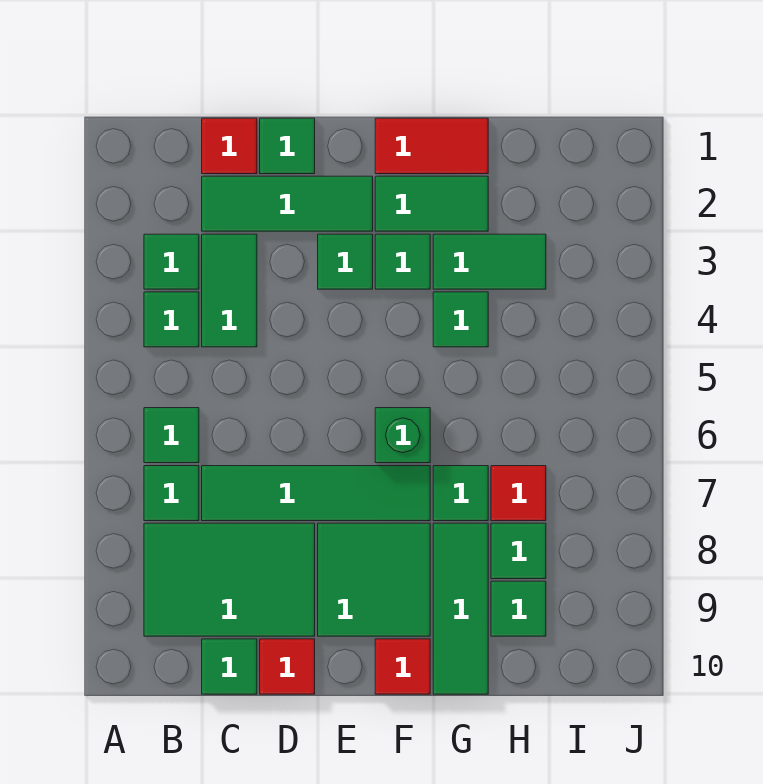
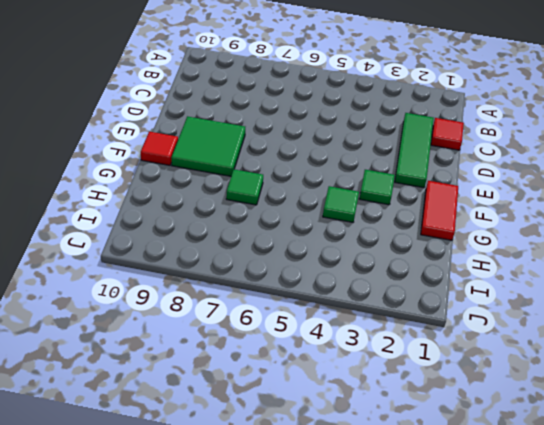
none -> green tile B3 level 1
none -> green tile B4 level 1
none -> green tile B6 level 1

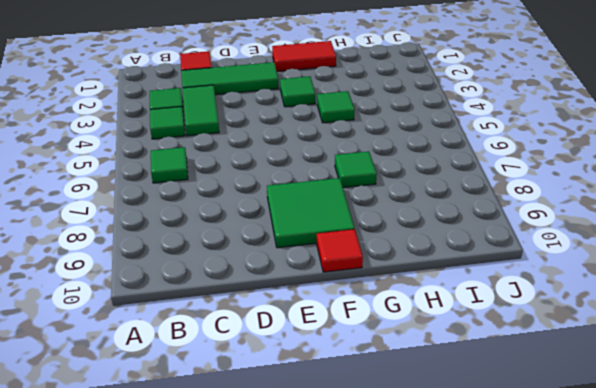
none -> green tile B7 level 1
none -> green tile B8:D9 level 1
none -> green tile C7:F7 level 1

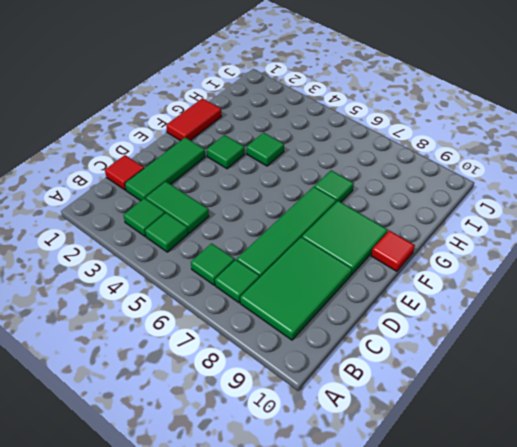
none -> green tile C10 level 1
none -> green tile D1 level 1
none -> red tile D10 level 1

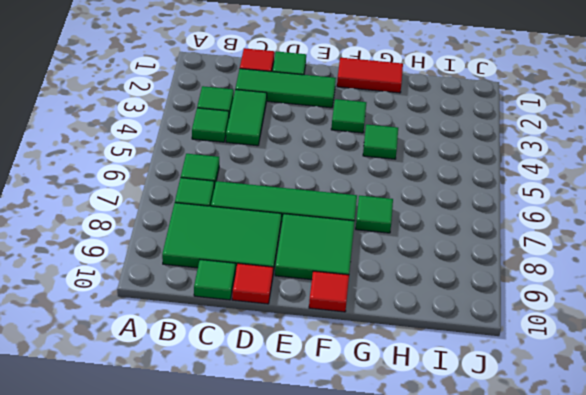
none -> green tile E3 level 1
none -> green tile F2:G2 level 1
none -> green brick F6 level 1

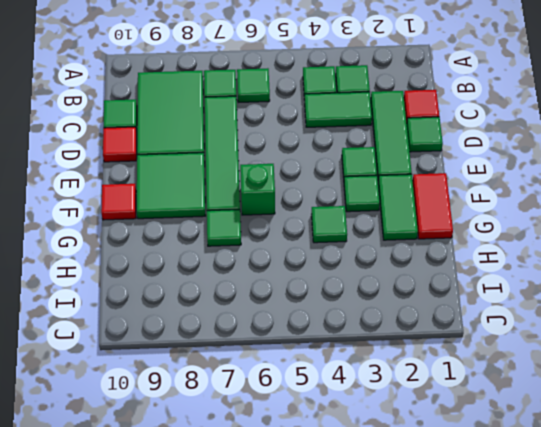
none -> green tile G3:H3 level 1
none -> green tile G8:G10 level 1
none -> red tile H7 level 1

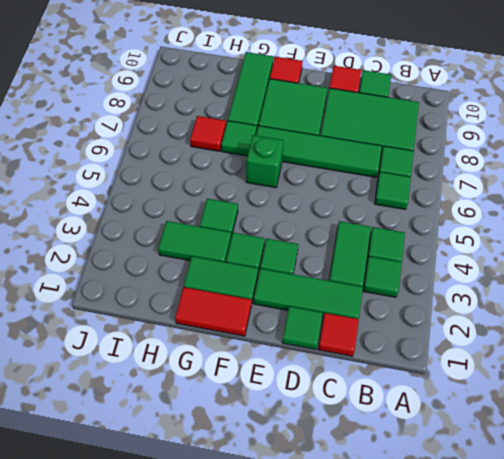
none -> green tile H8 level 1
none -> green tile H9 level 1

